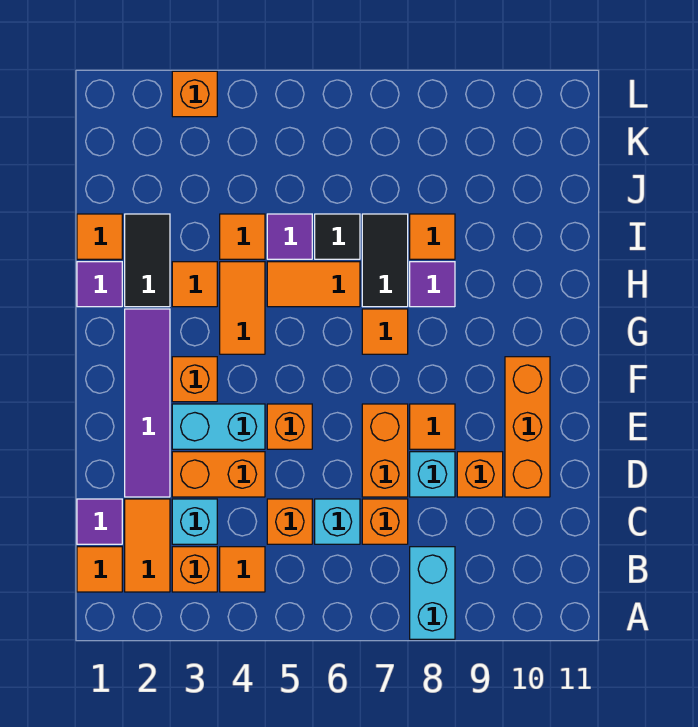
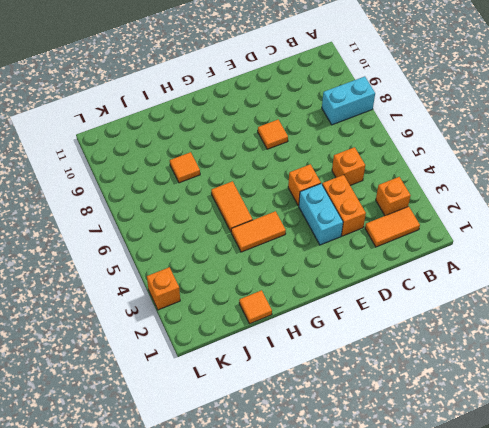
none -> orange tile B1 level 1
none -> orange tile B4 level 1
none -> purple tile C1 level 1
none -> cyan brick C3 level 1

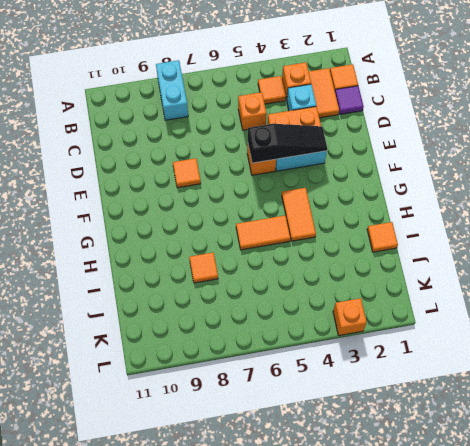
black slope E3:E5 level 2 top 5 -> none
none -> cyan brick C6 level 1
none -> orange brick C7 level 1
none -> purple tile D2:G2 level 1
none -> orange brick D7:E7 level 1

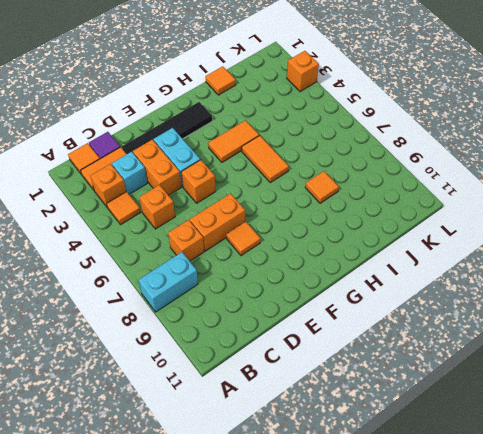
black tile D2:G2 level 1 -> purple tile D2:G2 level 1
none -> cyan brick C6 level 1
none -> cyan brick D8 level 1
none -> orange brick D9 level 1
none -> orange brick D10:F10 level 1

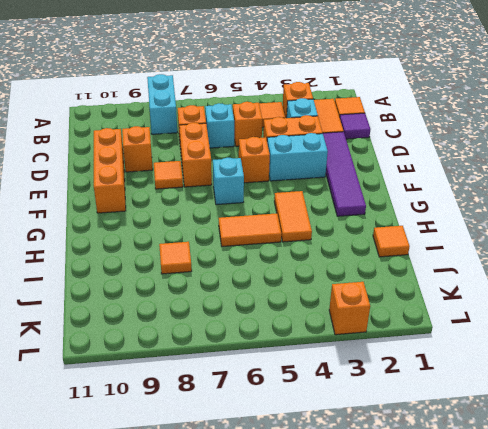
cyan brick F6 level 1 -> cyan brick D8 level 1
none -> orange brick F3 level 1
none -> orange tile G7 level 1
none -> purple tile H1 level 1
none -> black tile H2:I2 level 1

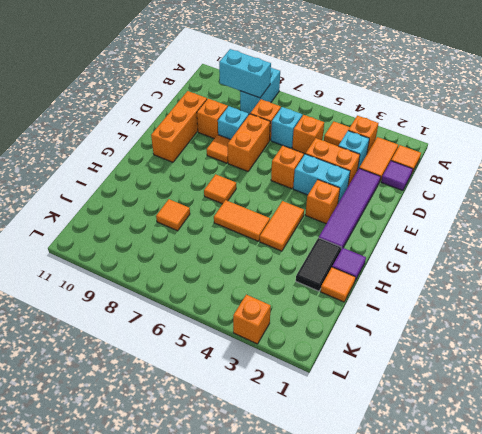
cyan brick B8:B9 level 2 -> none
none -> orange tile H3 level 1
none -> black tile H7:I7 level 1
none -> purple tile H8 level 1
none -> orange tile I4 level 1

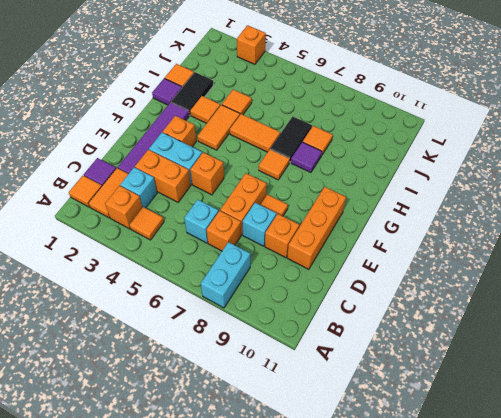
none -> orange brick C5 level 1
none -> purple tile I5 level 1
none -> black tile I6 level 1

